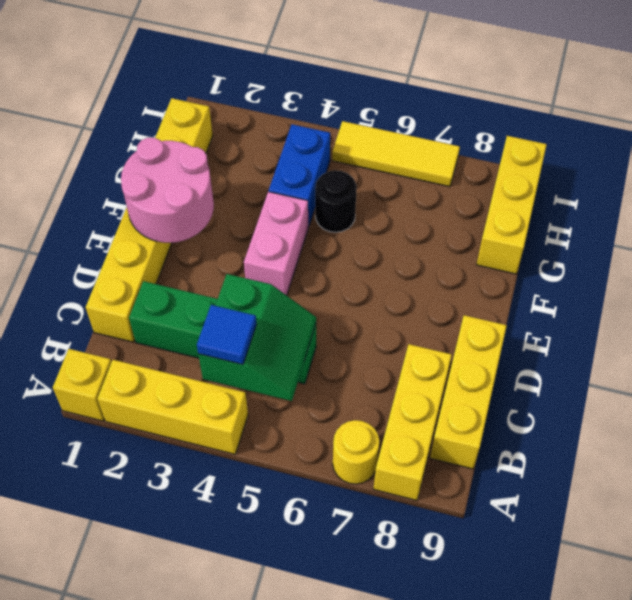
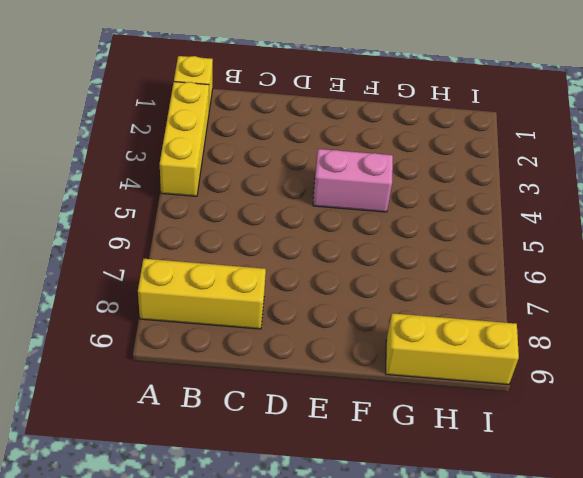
none -> yellow round brick A7 level 1
none -> yellow brick B9:D9 level 1
none -> yellow brick C1:H1 level 1

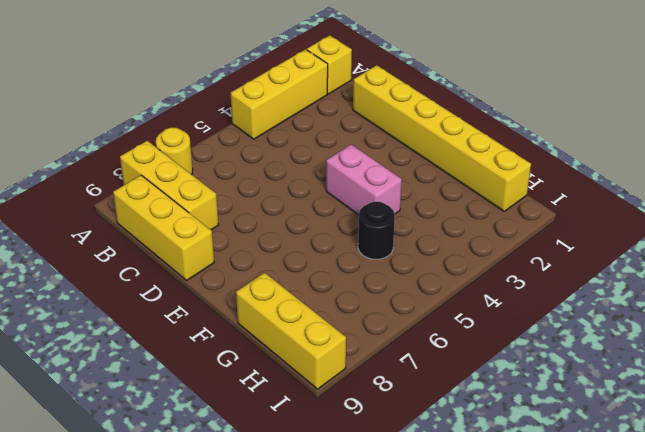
none -> green brick C2:C5 level 1
none -> blue brick G4:H4 level 1
none -> yellow tile I5:I7 level 1

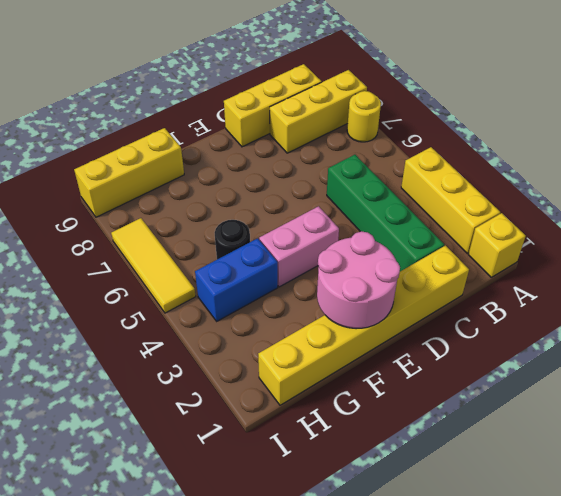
none -> green slope B4:C5 level 2 top 4
none -> blue tile B4 level 3

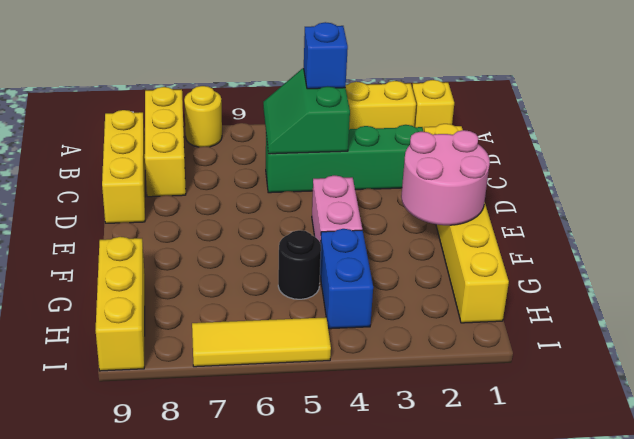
blue brick B4 level 3 -> blue tile B4 level 3

